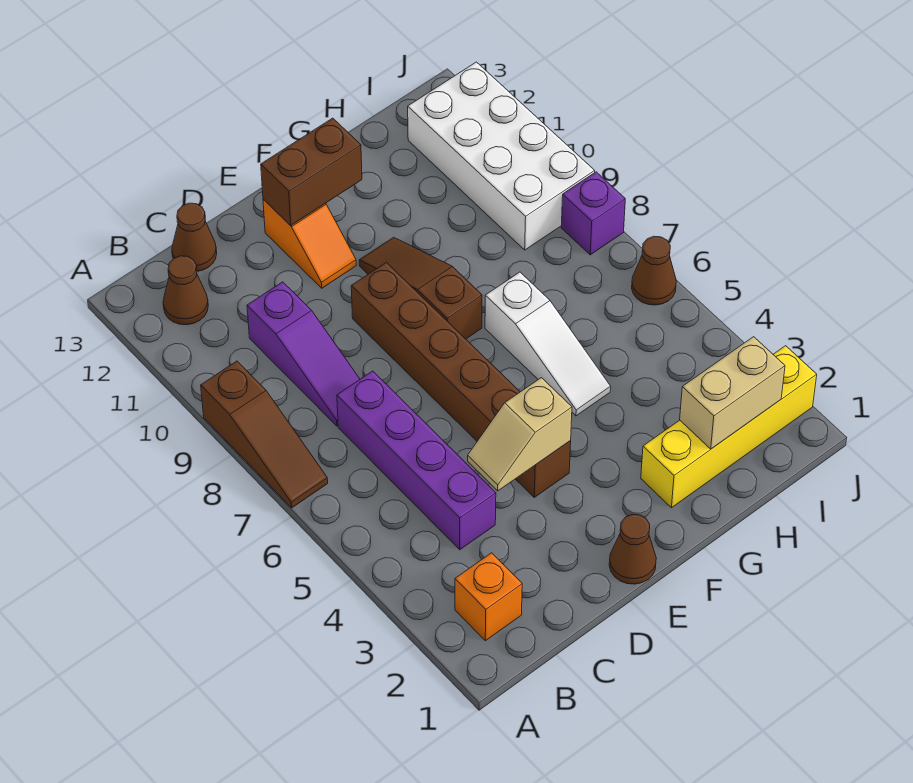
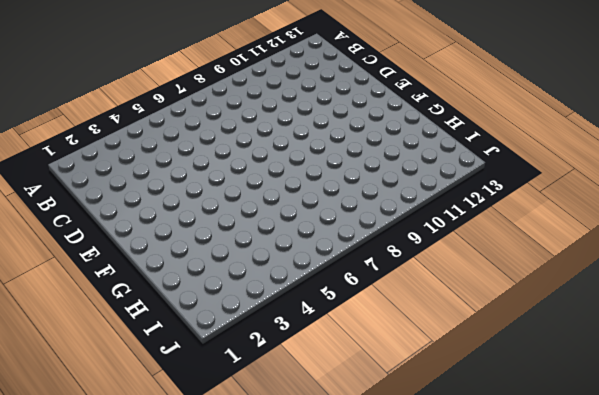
none -> brown slope A7:A9 level 1 top 9
none -> orange brick B2 level 1
none -> brown cone B12 level 1

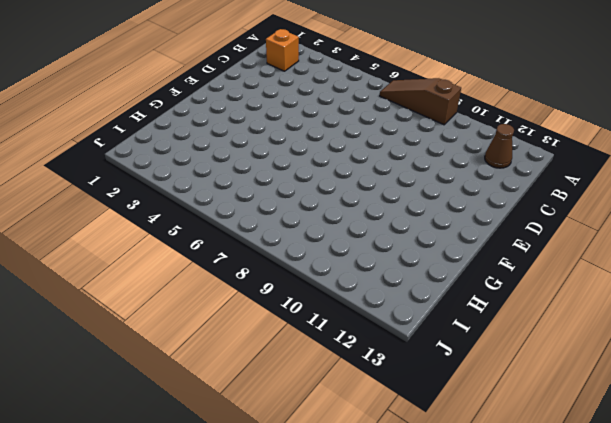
none -> purple brick C4:C7 level 1
none -> purple slope C8:C10 level 1 top 10
none -> brown cone C13 level 1

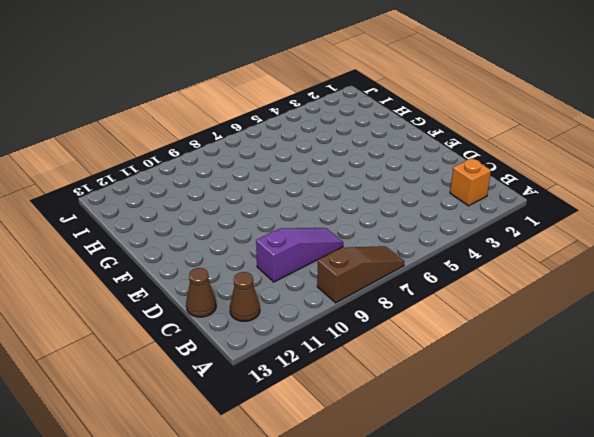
none -> purple brick C4:C7 level 1
none -> brown cone E1 level 1
none -> brown brick E4:E9 level 1

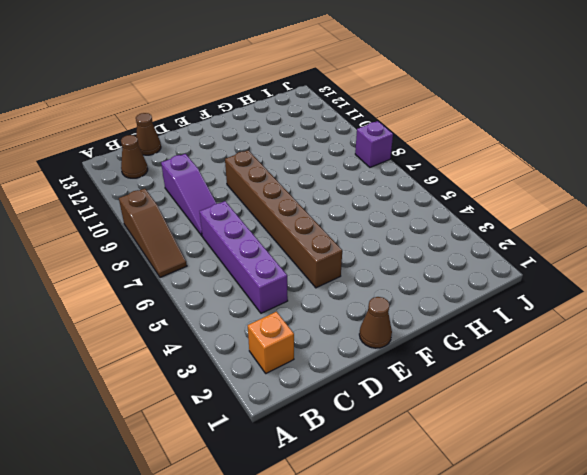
none -> orange slope E11:E12 level 1 top 12
none -> brown slope F8:F10 level 1 top 8
none -> yellow brick G2:J2 level 1

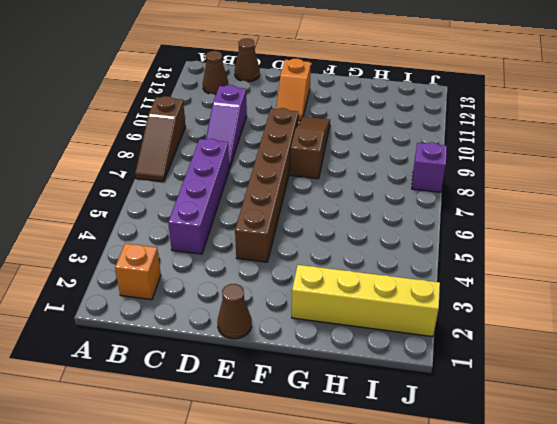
none -> white slope G5:G7 level 1 top 7
none -> white brick I9:J12 level 1
none -> brown cone J6 level 1

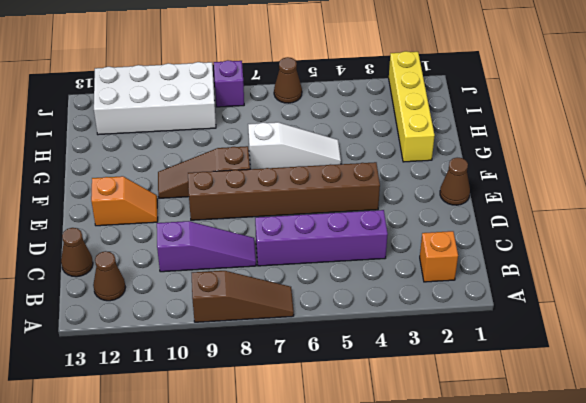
none -> tan slope D4:E4 level 2 top E
none -> brown brick E12:F12 level 2
none -> tan brick H2:I2 level 2

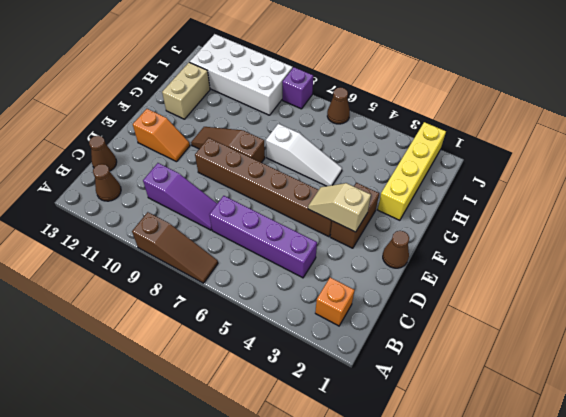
brown brick E3:F3 level 1 -> brown brick E12:F12 level 2
tan slope E3:E4 level 2 top 3 -> tan slope D4:E4 level 2 top E
tan brick G12:H12 level 1 -> tan brick H2:I2 level 2

